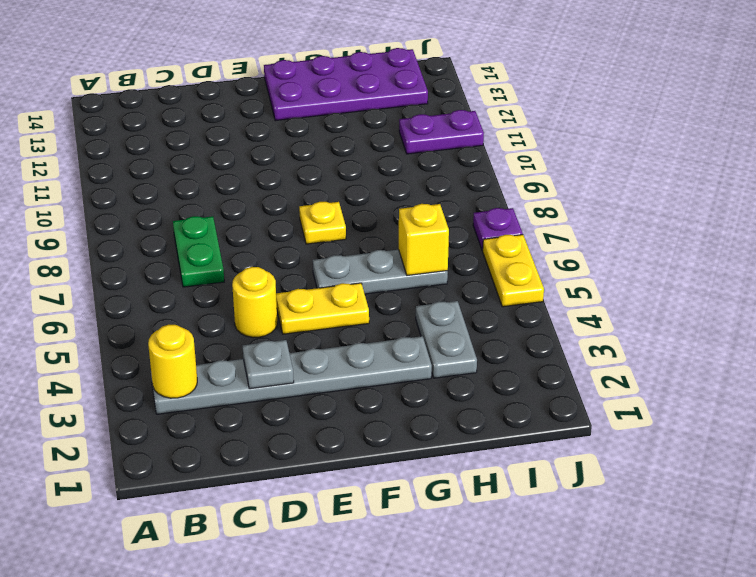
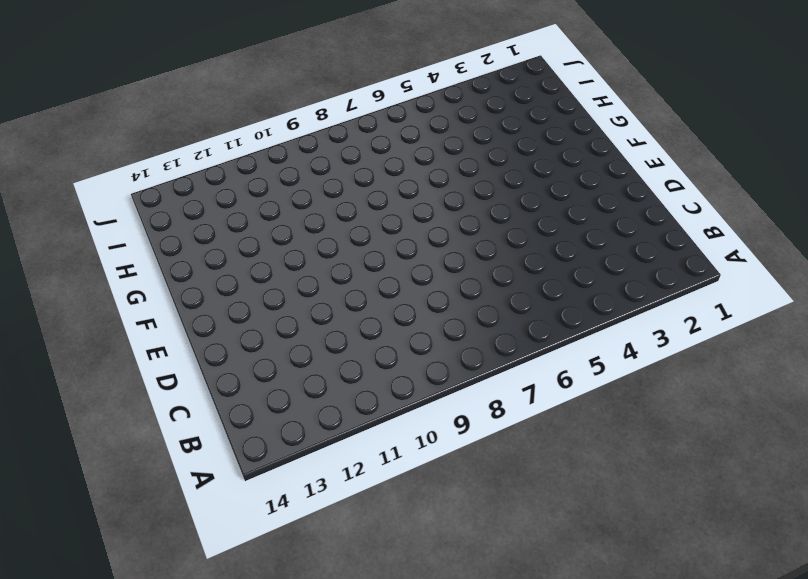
none -> grey plate B3:G3 level 1
none -> green plate C7:C8 level 1
none -> yellow round brick D5 level 1

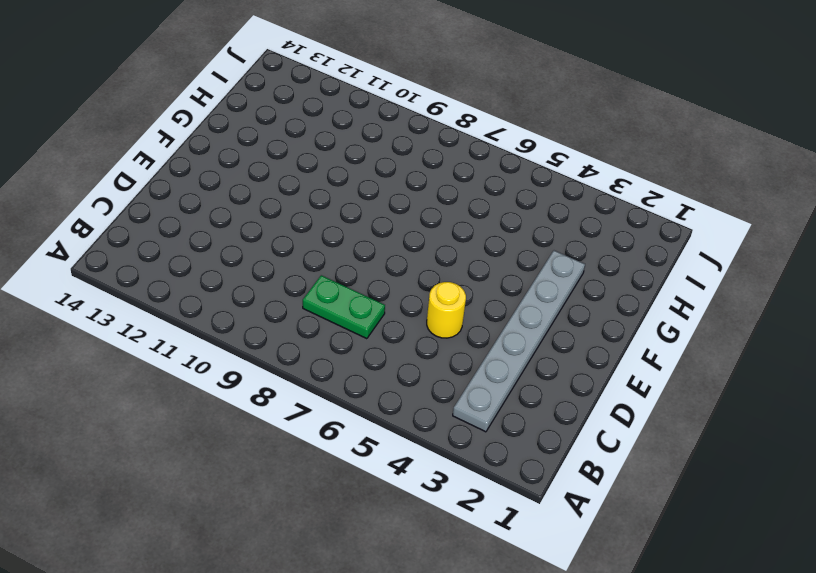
none -> yellow plate E5:F5 level 1
none -> grey plate F6:H6 level 1
none -> yellow plate F8 level 1

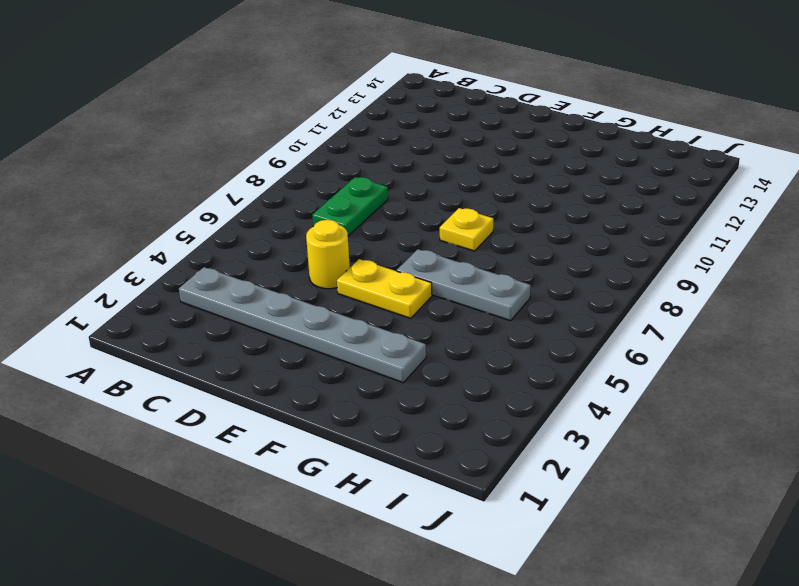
none -> purple plate F13:I14 level 1
none -> grey plate H3:H4 level 1
none -> purple plate I11:J11 level 1

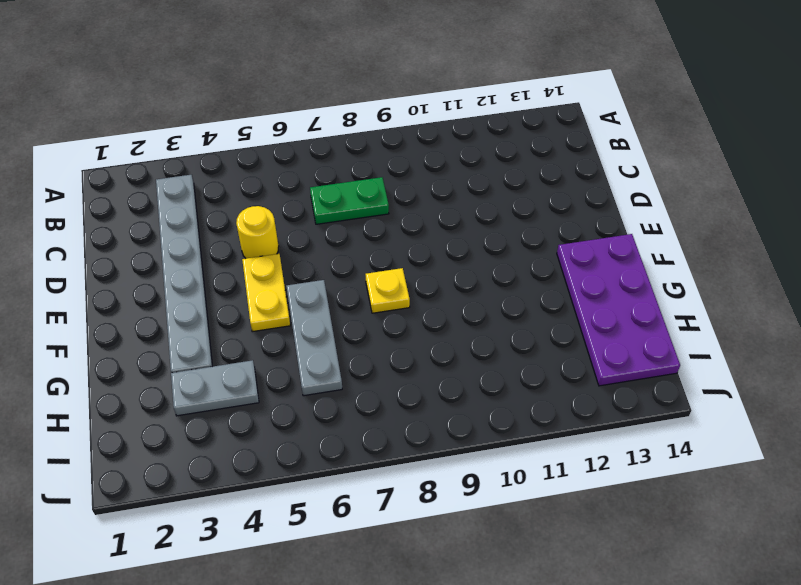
none -> purple plate I11:J11 level 1
none -> yellow plate J5:J6 level 1
none -> purple plate J7 level 1

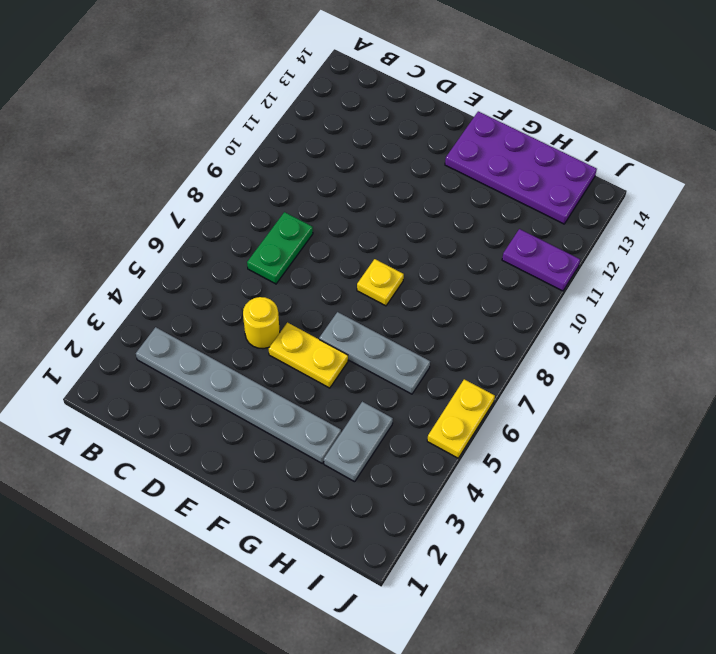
none -> purple plate J7 level 1
none -> yellow round brick B3 level 2
none -> grey plate D3 level 2

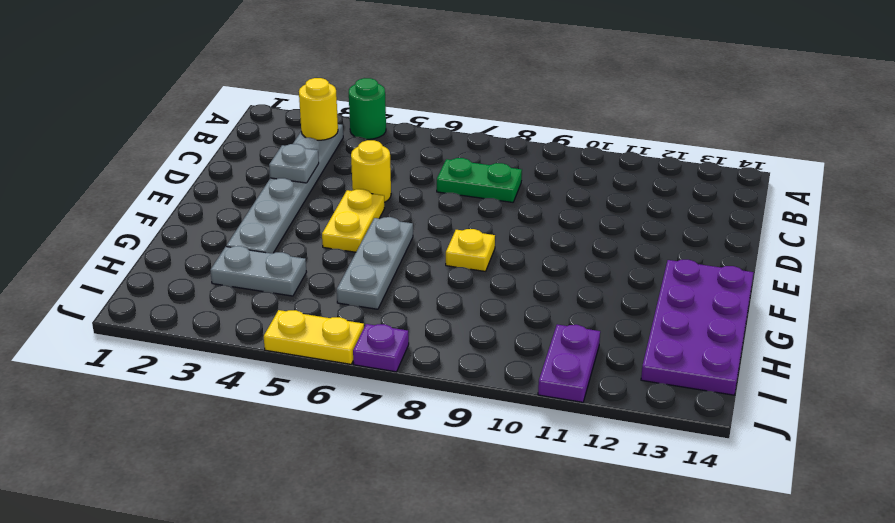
green round brick A4 level 1 -> none
none -> yellow brick H6 level 2

